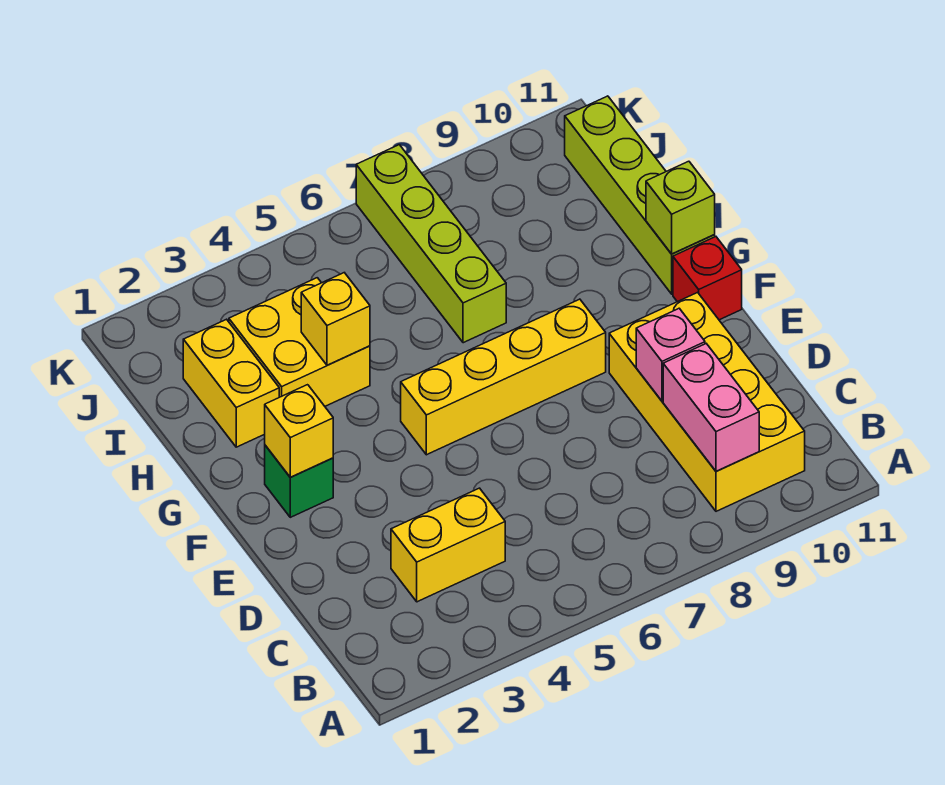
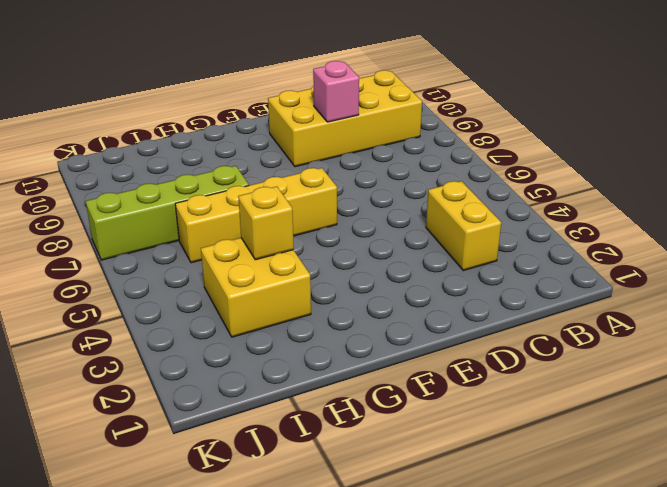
yellow brick F6:I6 level 1 -> yellow brick F5:F8 level 1
none -> green brick F2 level 1
none -> red brick F11 level 1
none -> lime brick G11:J11 level 1

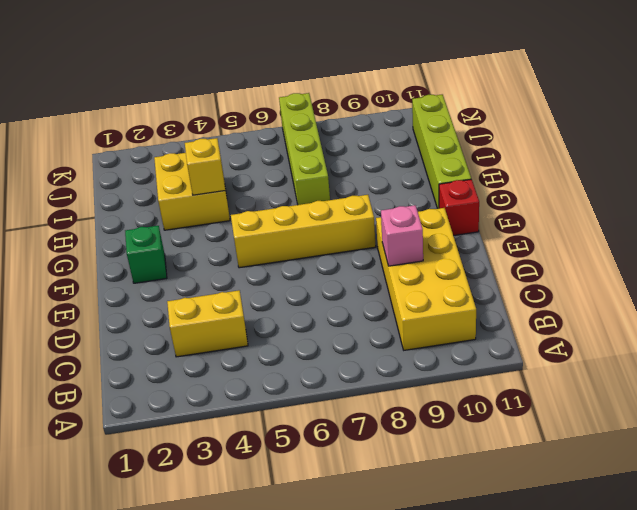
none -> yellow brick H2:I2 level 1
none -> pink brick B9:C9 level 2
none -> yellow brick F2 level 2

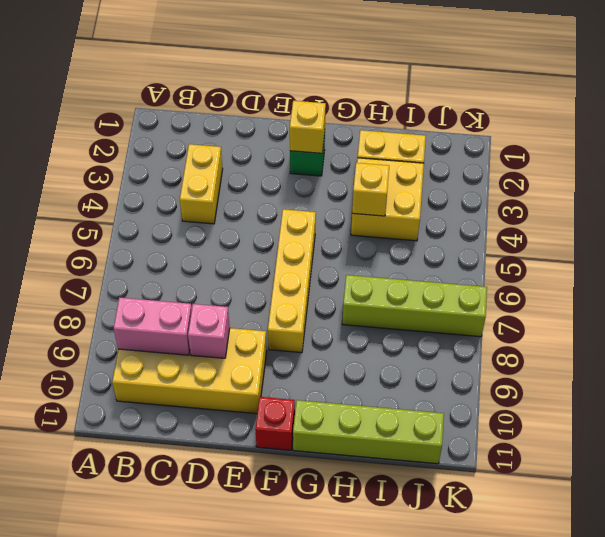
none -> lime brick G11 level 2

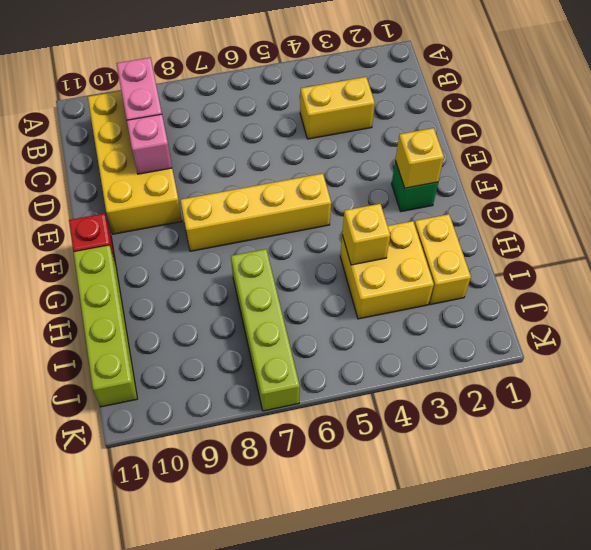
none -> lime brick G11 level 2

